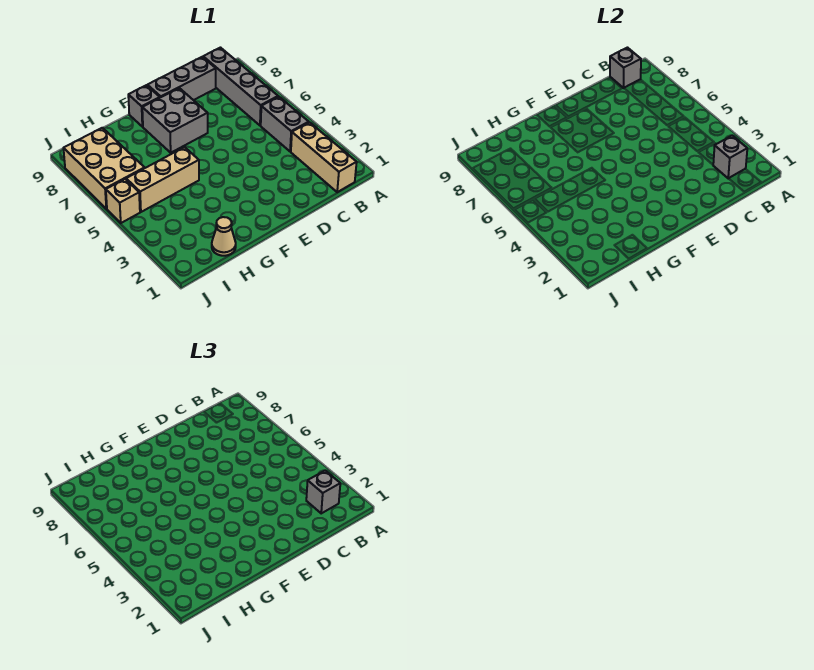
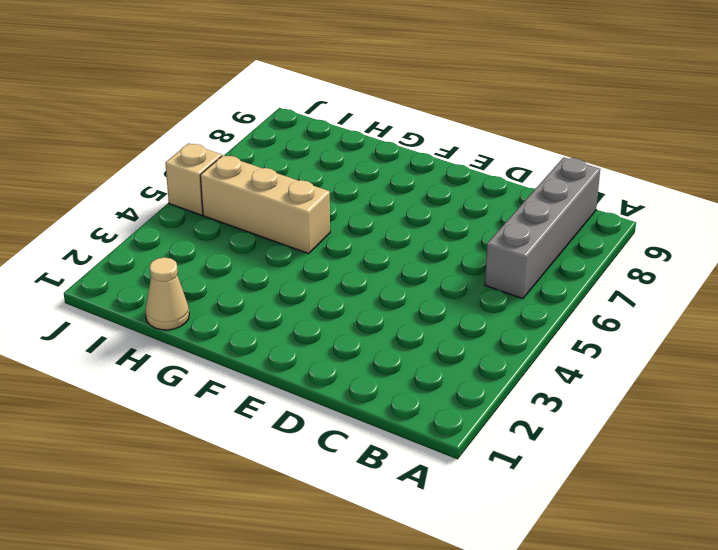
none -> tan brick B1:B3 level 1
none -> grey brick B4:B5 level 1
none -> grey brick C9:E9 level 1

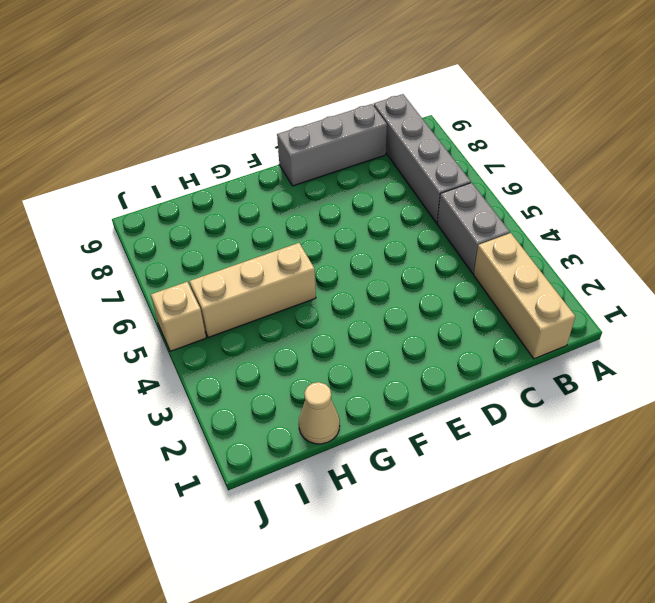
none -> grey brick E7:F8 level 1
none -> grey brick F9 level 1
none -> tan brick I6:J8 level 1

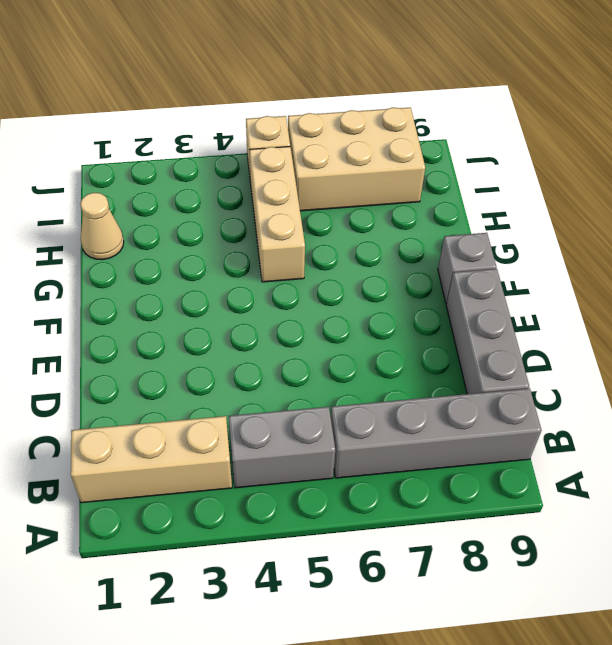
none -> grey brick E7:F8 level 1
none -> grey brick B2 level 2
none -> grey brick B9 level 2

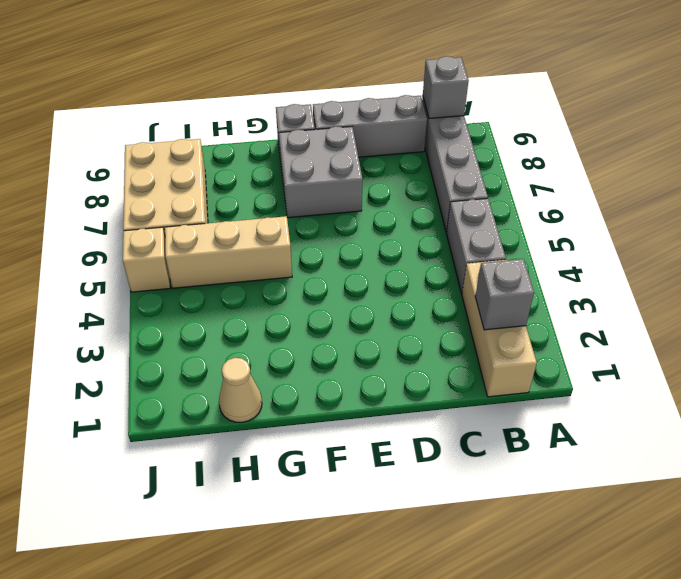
none -> grey brick B2 level 3

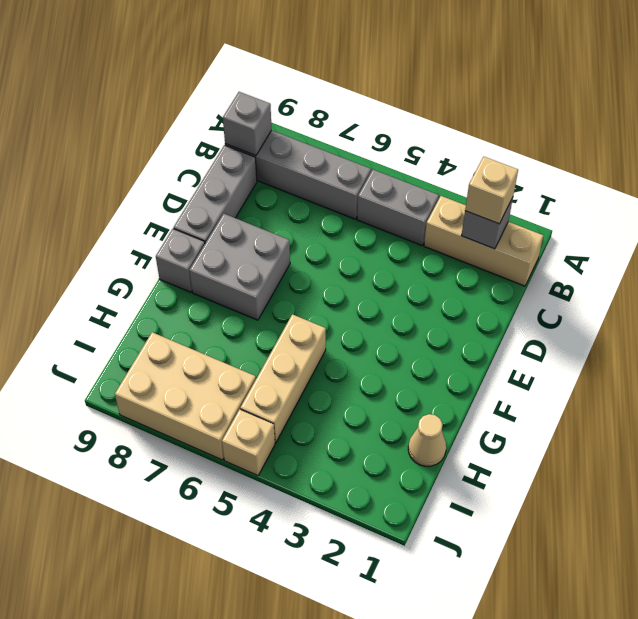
tan brick B2 level 3 -> grey brick B2 level 3

